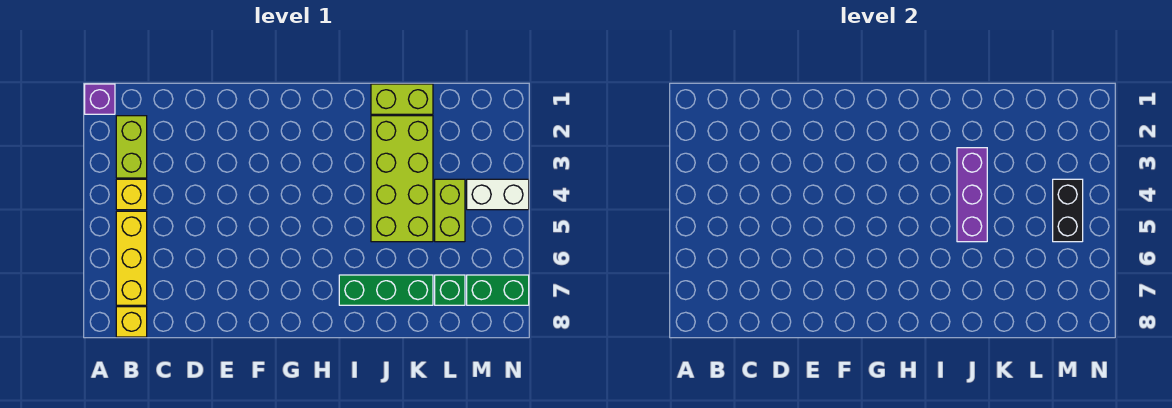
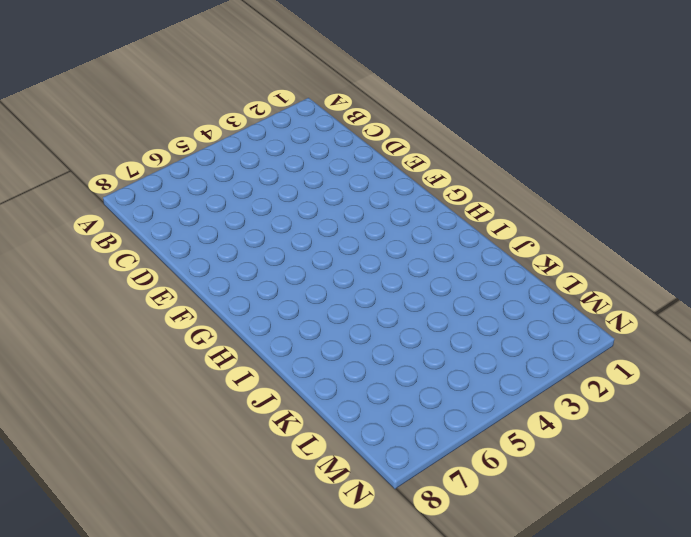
none -> purple brick A1 level 1
none -> lime brick B2:B3 level 1
none -> yellow brick B4 level 1

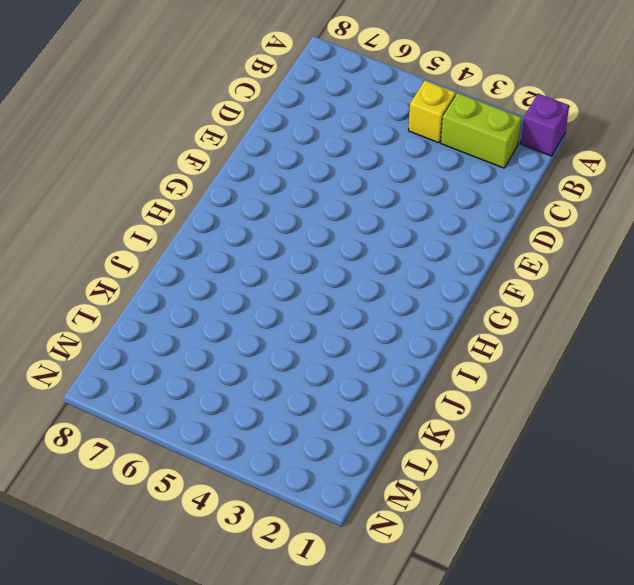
none -> yellow brick B5:B7 level 1
none -> yellow brick B8 level 1
none -> green brick I7:K7 level 1

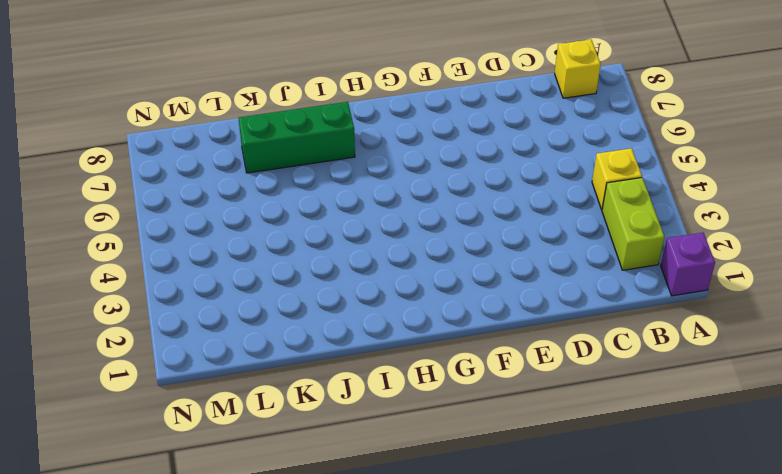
none -> yellow brick B5:B7 level 1
none -> lime brick J1:K1 level 1
none -> lime brick J2:K5 level 1

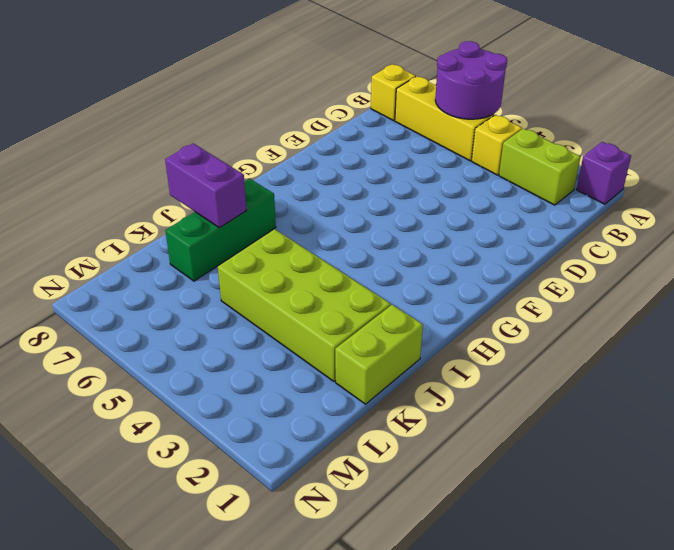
purple round brick A5:B6 level 2 -> none
purple brick J7:J8 level 2 -> none
none -> lime brick L4:L5 level 1
none -> green brick L7 level 1
none -> white brick M4:N4 level 1

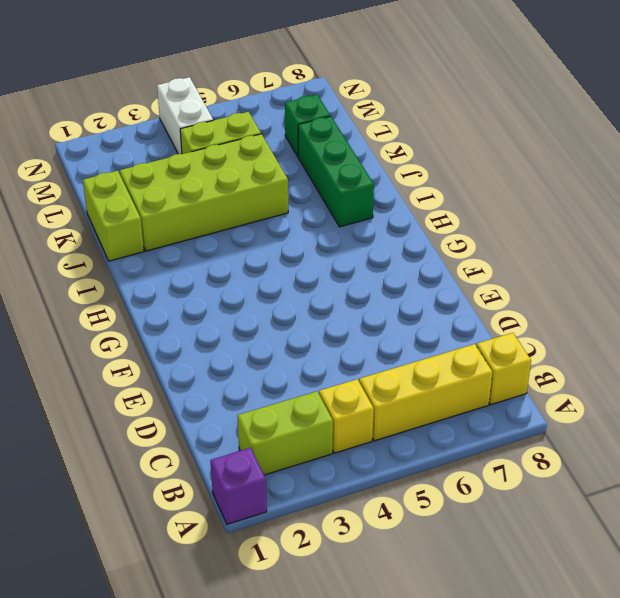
none -> green brick M7:N7 level 1
none -> purple brick J3:J5 level 2
none -> black brick M4:M5 level 2

